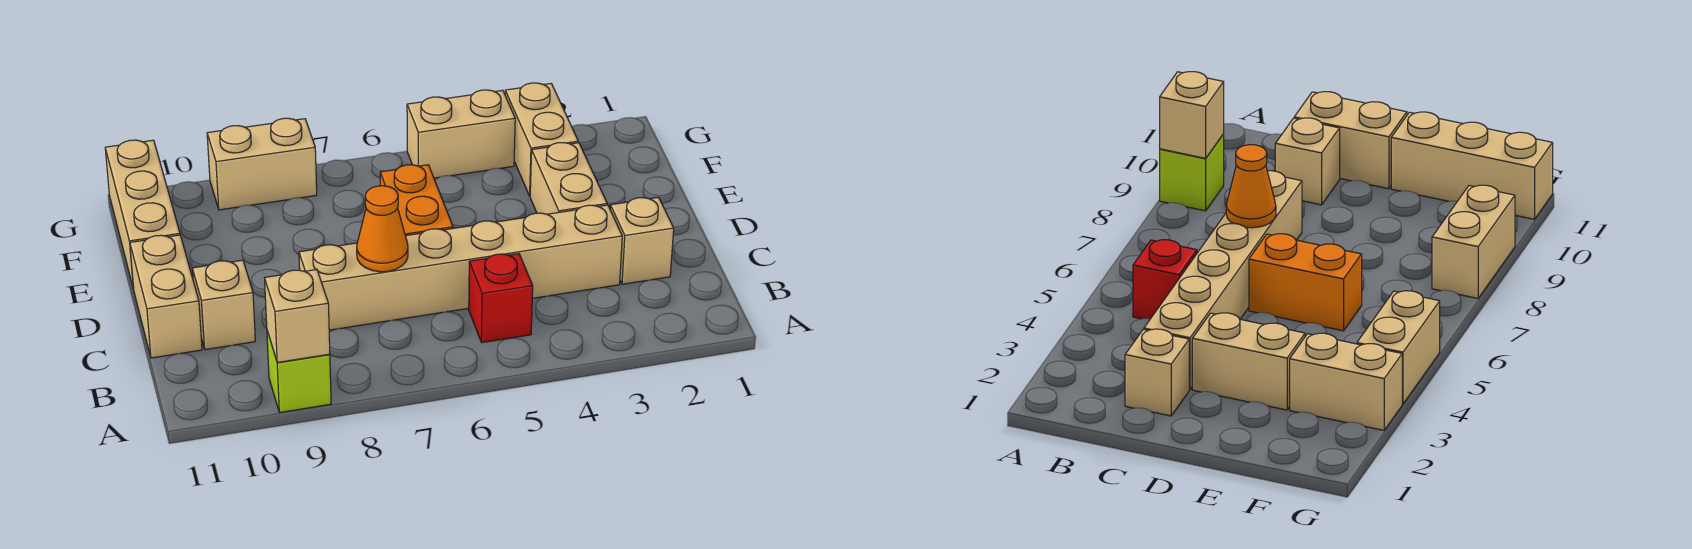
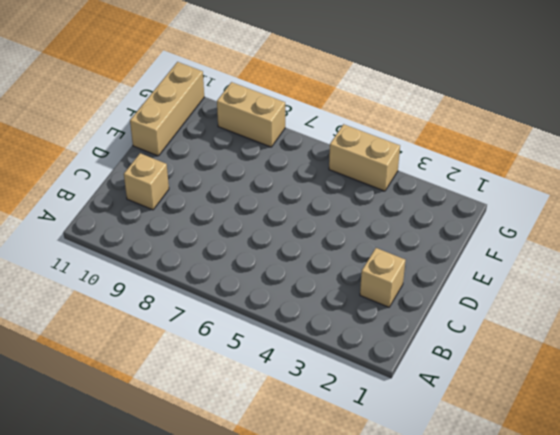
none -> lime brick A9 level 1
none -> red brick B5 level 1
none -> tan brick C3:C8 level 1

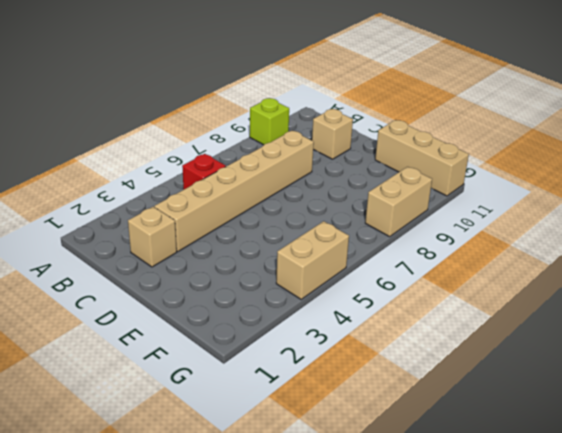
none -> tan brick C11:D11 level 1
none -> tan brick D3:E3 level 1
none -> orange brick D6:E6 level 1

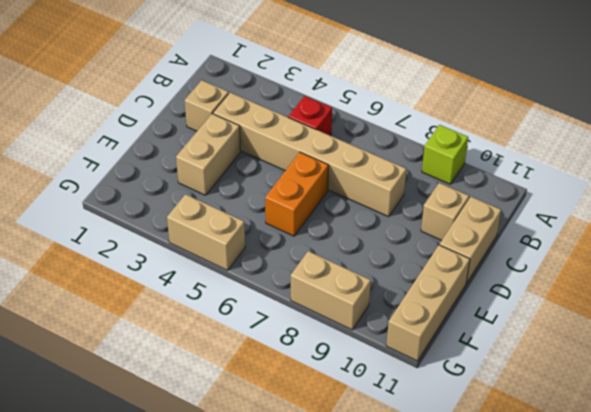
none -> tan brick F3:G3 level 1
none -> tan brick A9 level 2
none -> orange cone C7 level 2

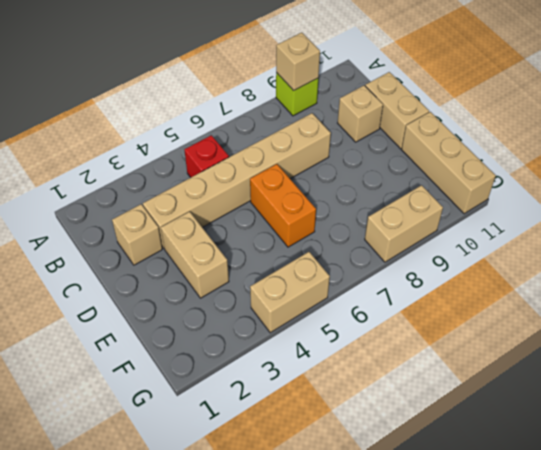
none -> tan brick F3:G3 level 1
none -> orange cone C7 level 2

